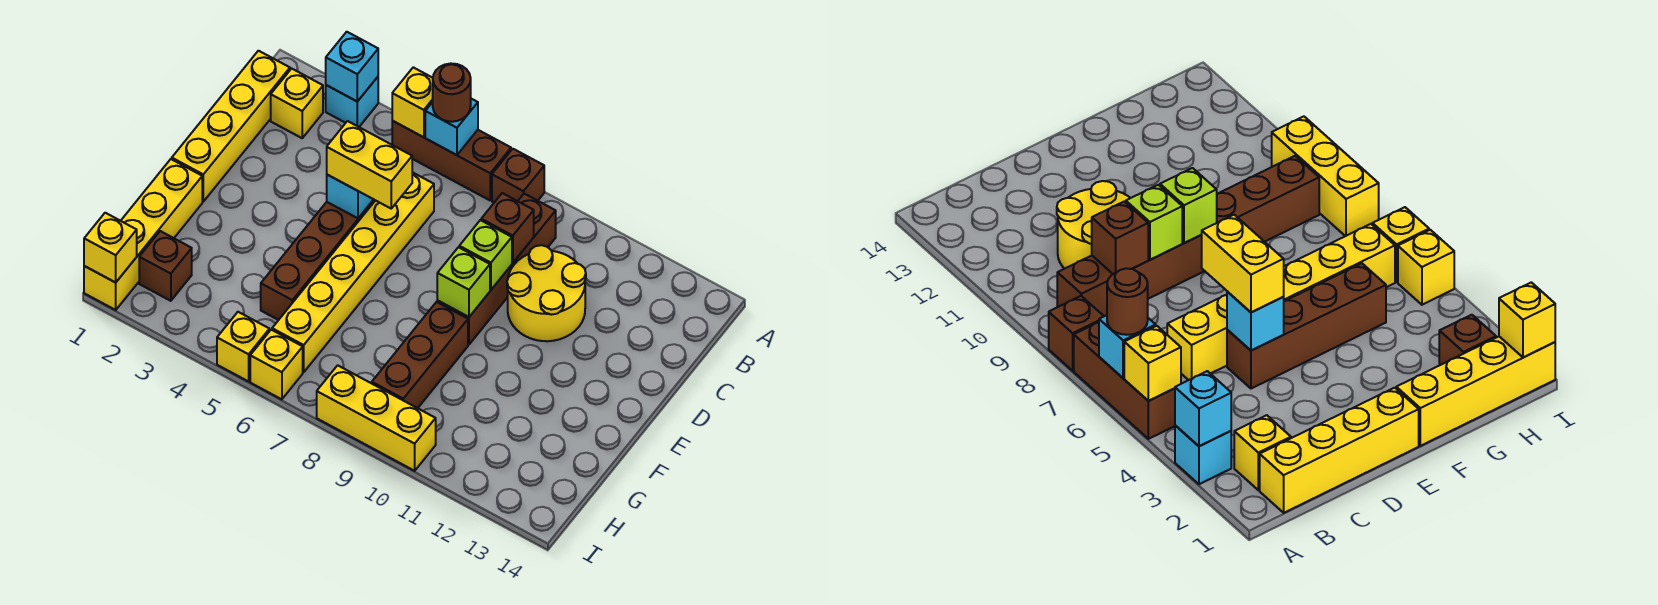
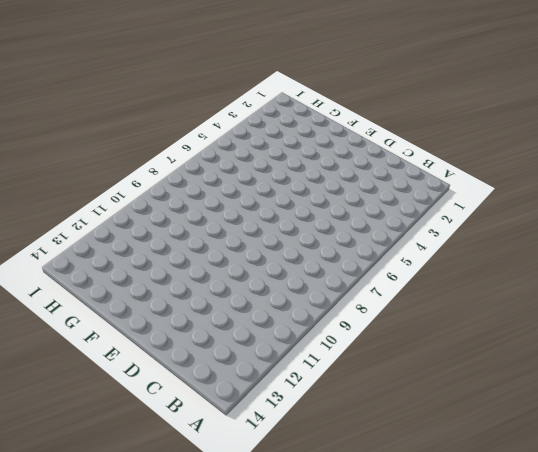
none -> cyan brick A3 level 1
none -> brown brick A5:A7 level 1
none -> brown brick A8 level 1

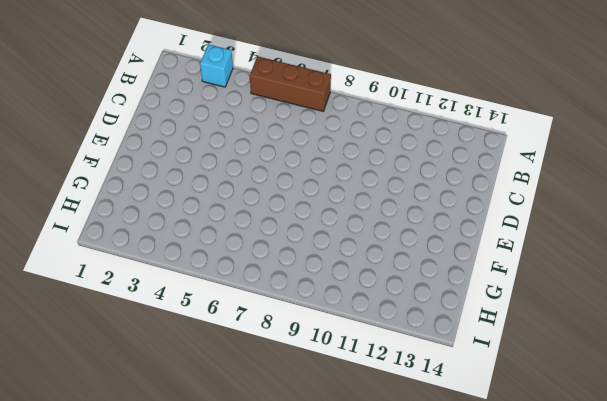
none -> brown brick A8 level 1
none -> yellow brick B1:E1 level 1
none -> yellow brick B2 level 1

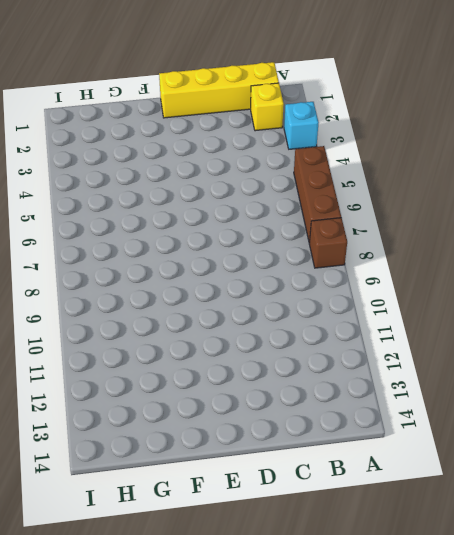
none -> brown brick B9:E9 level 1
none -> yellow brick C6:H6 level 1
none -> yellow round brick C10:D11 level 1

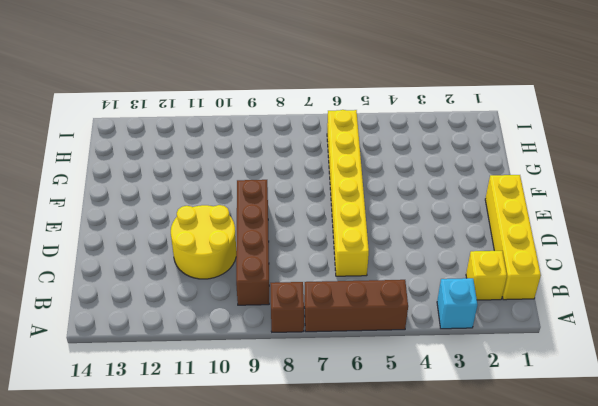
none -> brown brick D5:G5 level 1
none -> yellow brick F1:I1 level 1
none -> brown brick F9:H9 level 1

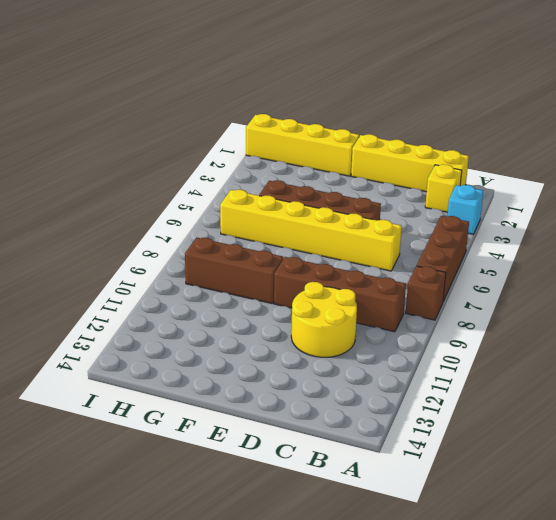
none -> brown brick H2 level 1
none -> yellow brick I5 level 1
none -> yellow brick I6 level 1

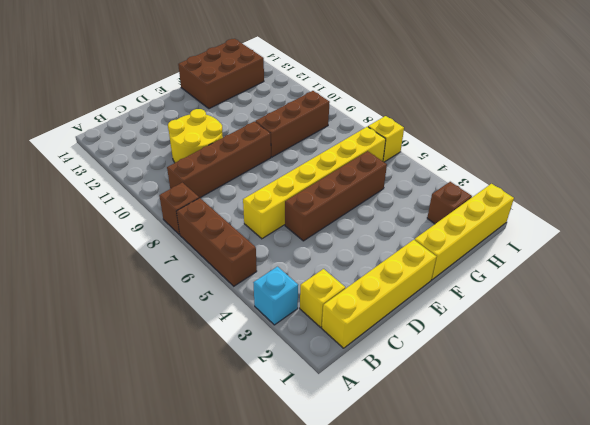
brown brick F13:H14 level 1 -> none
none -> yellow brick I5 level 1
none -> yellow brick I8:I10 level 1
none -> cyan brick A3 level 2

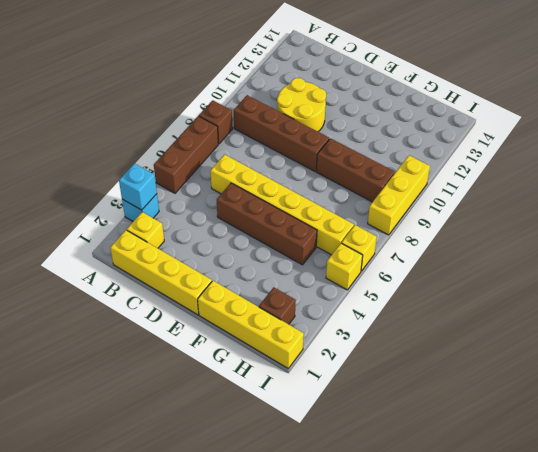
none -> yellow brick A5 level 2
none -> cyan brick A6 level 2
none -> brown brick C9 level 2

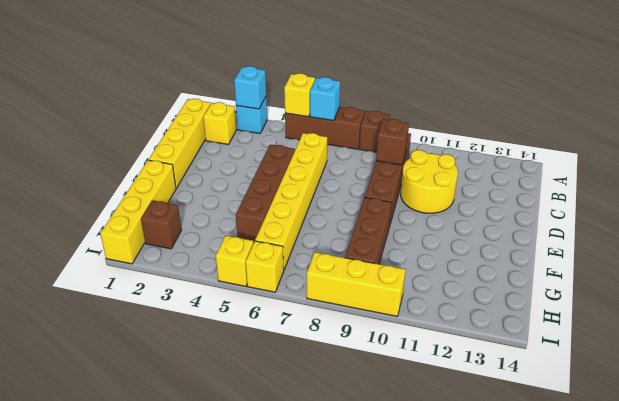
none -> cyan brick D5 level 2
none -> lime brick D9 level 2
none -> lime brick E9 level 2

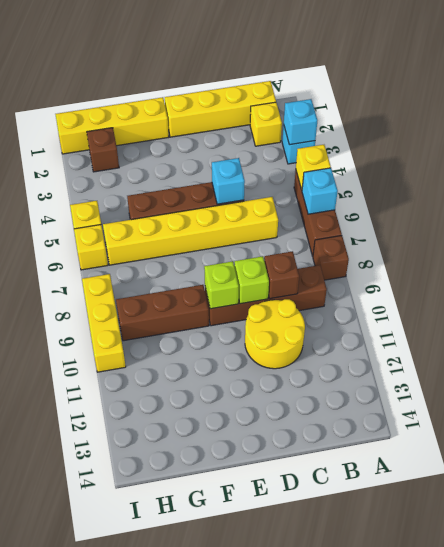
none -> yellow brick I1 level 2
none -> brown round brick A6 level 3
none -> yellow brick D5:D6 level 3

